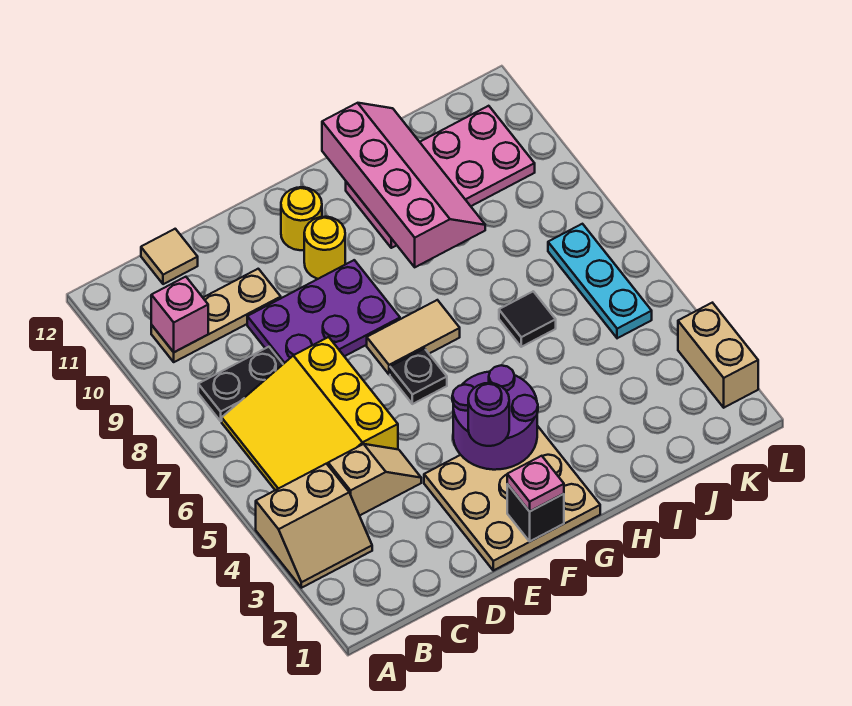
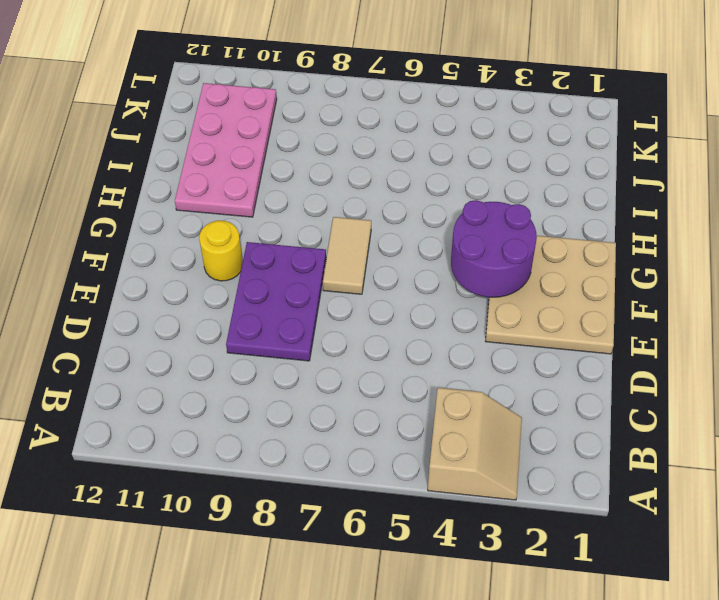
none -> yellow slope B5:D7 level 1 top D
none -> black plate B8:C8 level 1
none -> tan plate B10:D10 level 1

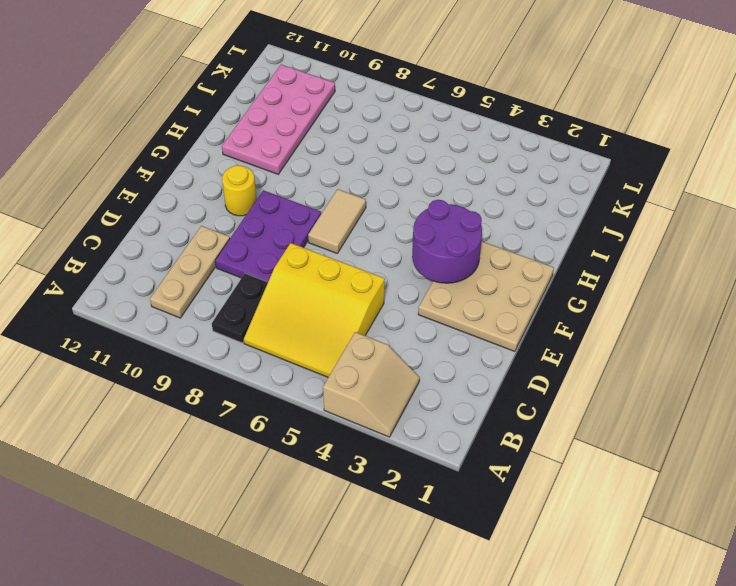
none -> tan slope C4:D4 level 1 top C
none -> tan tile C12 level 1
none -> black plate F6 level 1

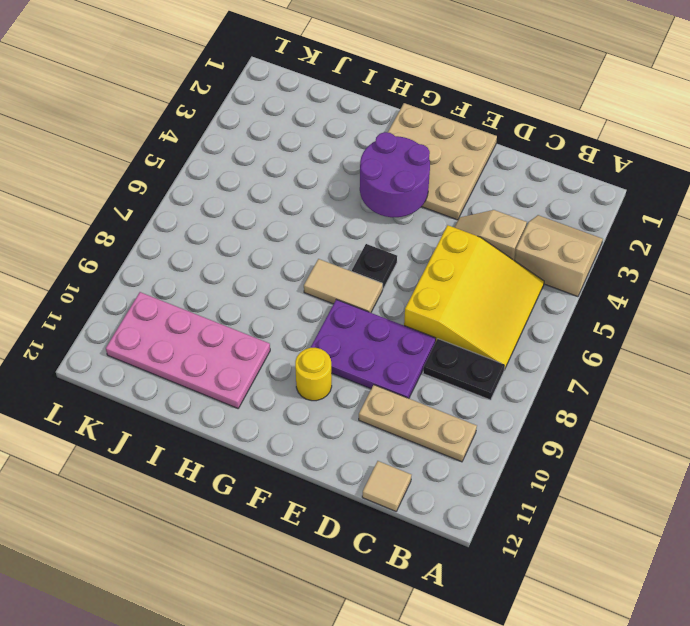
none -> yellow round brick F11 level 1
none -> black tile I6 level 1
none -> cyan plate K5:K7 level 1

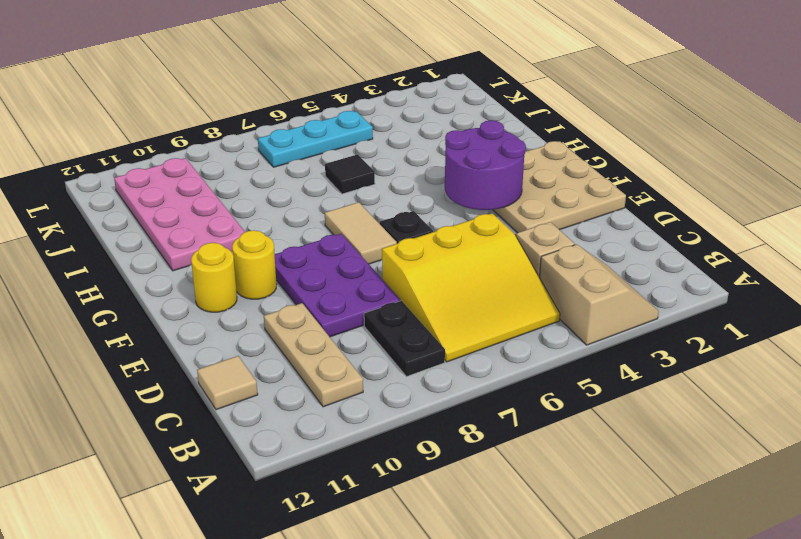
none -> tan brick L2:L3 level 1
none -> pink brick B10 level 2
none -> black brick F1 level 2

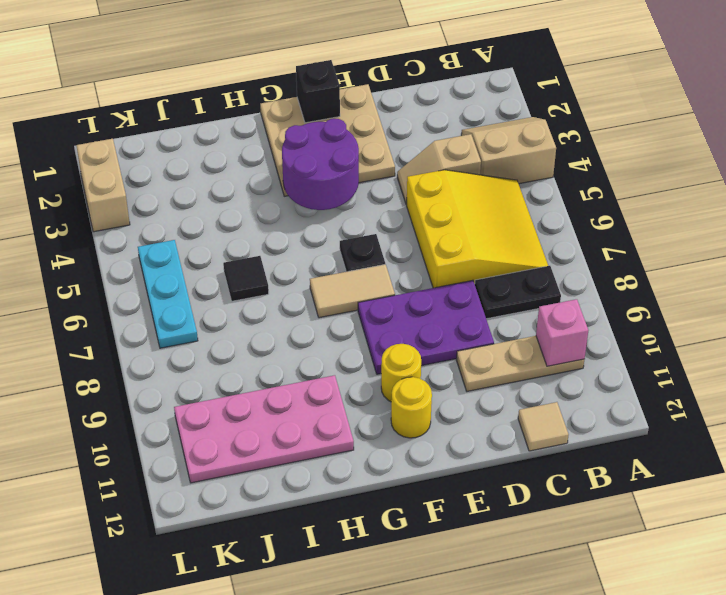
none -> pink slope H9:I12 level 2 top H
none -> pink plate F1 level 3
none -> purple round brick F3 level 3

